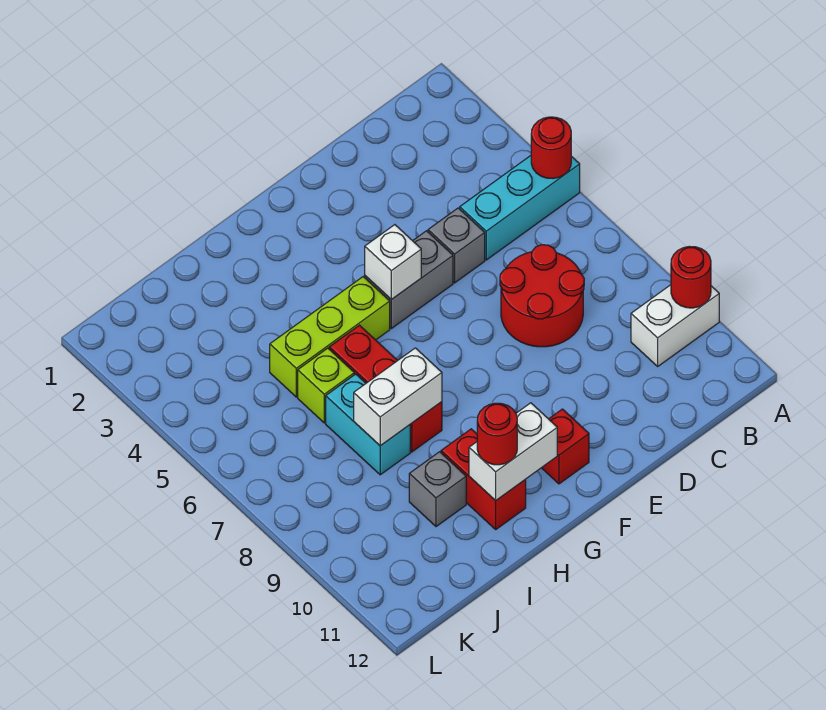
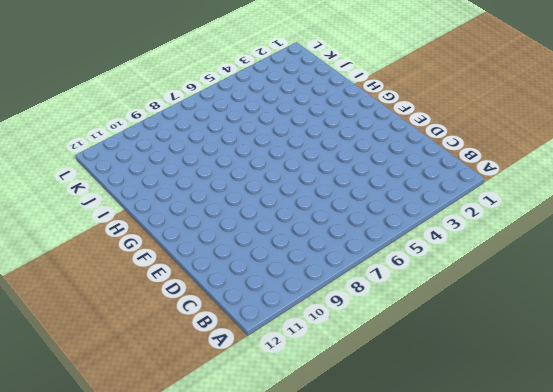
none -> cyan brick A5:C5 level 1
none -> white brick A10:B10 level 1
none -> red round brick C7:D8 level 1

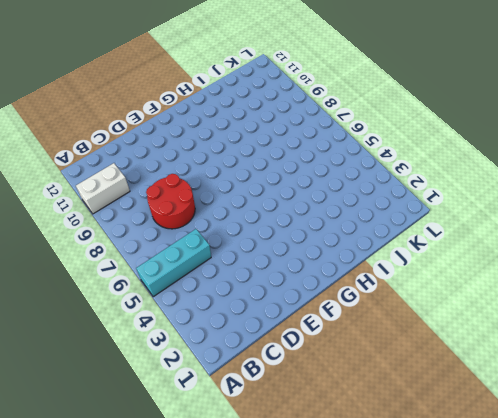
none -> grey brick D5 level 1
none -> grey brick E5:F5 level 1
none -> red brick F11 level 1

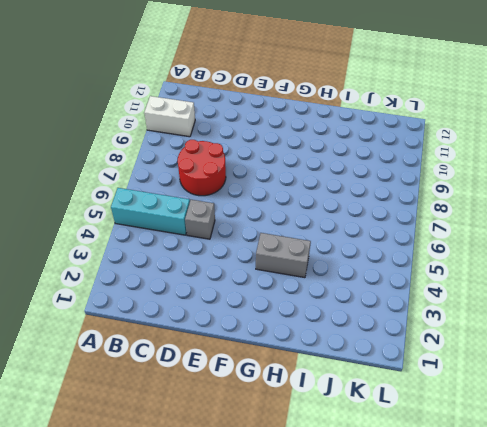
grey brick G4:H4 level 1 -> grey brick E5:F5 level 1
none -> red brick F11 level 1
none -> lime brick G5:I5 level 1
none -> red brick H6:H8 level 1

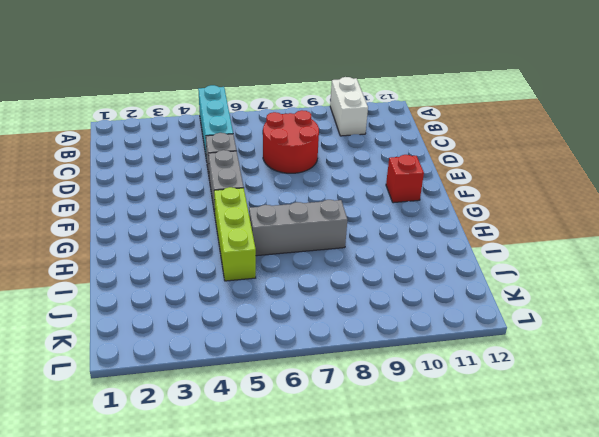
grey brick H6:H8 level 1 -> red brick H6:H8 level 1
none -> red brick H10:H11 level 1
none -> lime brick I6 level 1
none -> cyan brick I7:I8 level 1

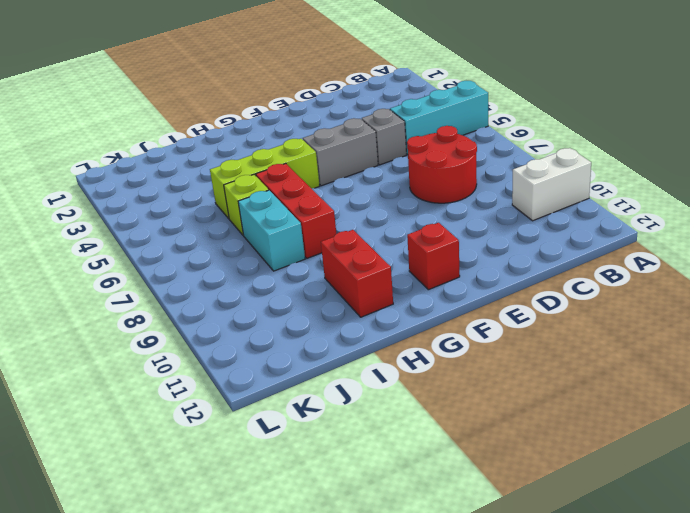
none -> grey brick I10 level 1
none -> red round brick A5 level 2
none -> red round brick A10 level 2

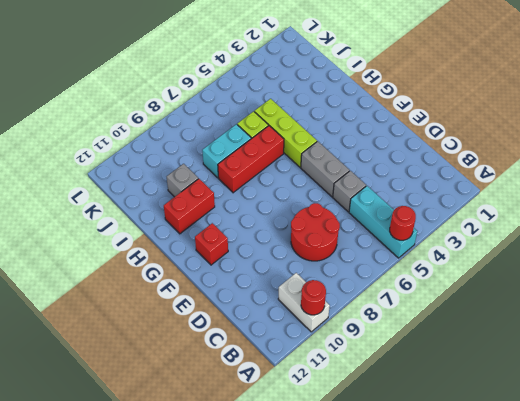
none -> white brick F5 level 2
none -> white brick G11:H11 level 2
none -> white brick H8:I8 level 2

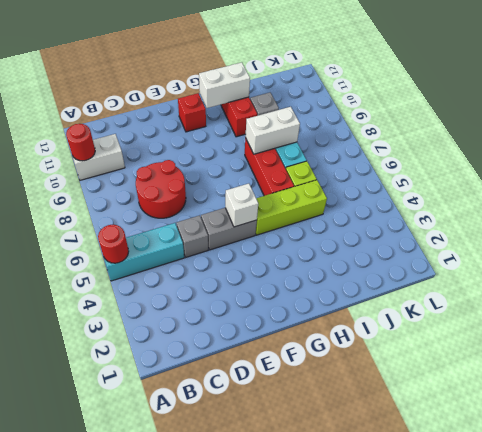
none -> red round brick H11 level 3

